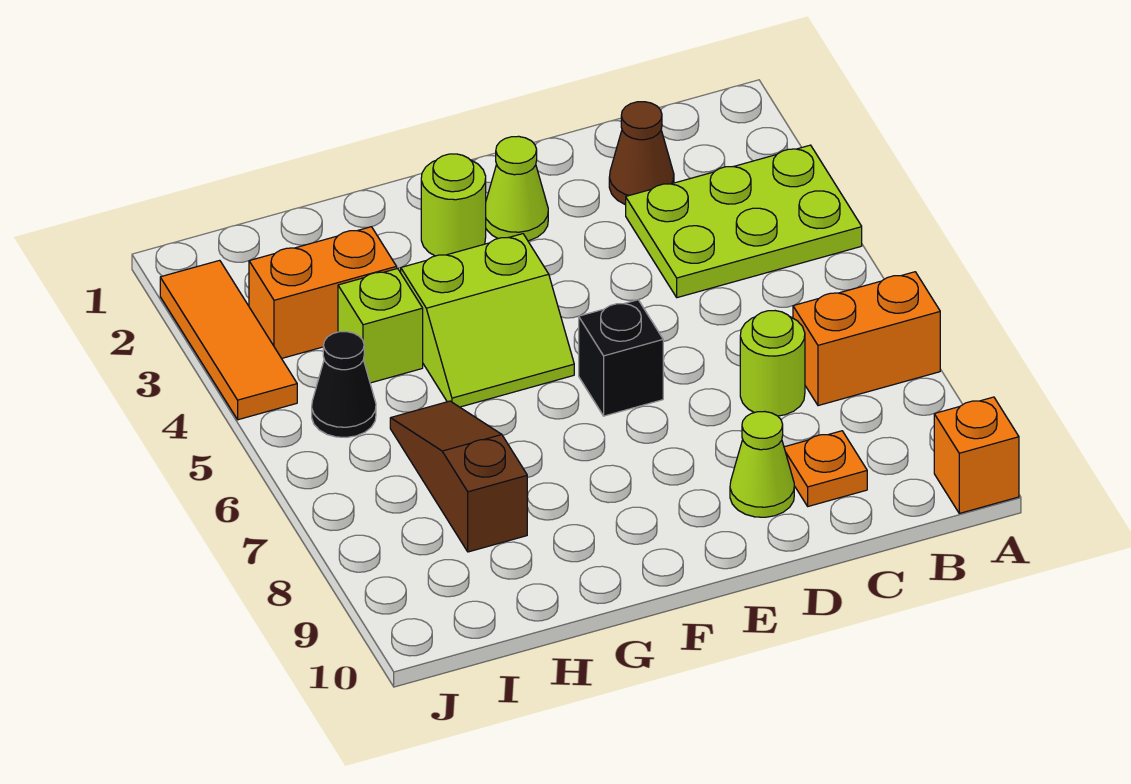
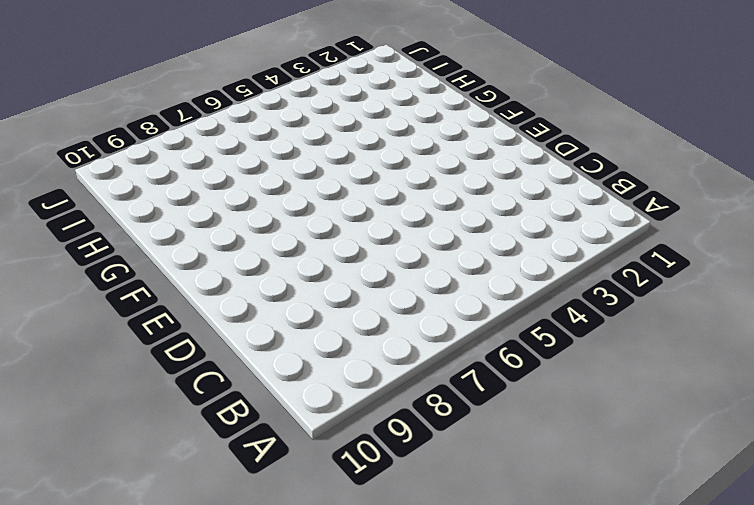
none -> lime plate A3:C4 level 1
none -> orange brick A7:B7 level 1
none -> orange brick A10 level 1

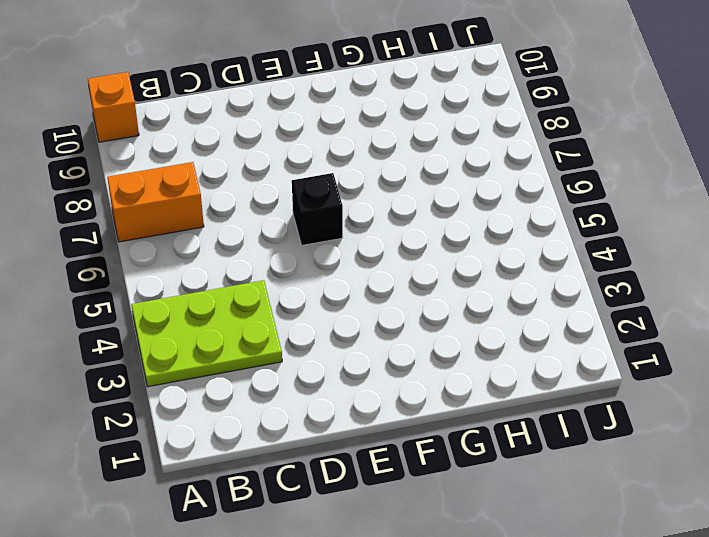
none -> brown cone C2 level 1
none -> lime round brick C7 level 1
none -> orange plate C9 level 1

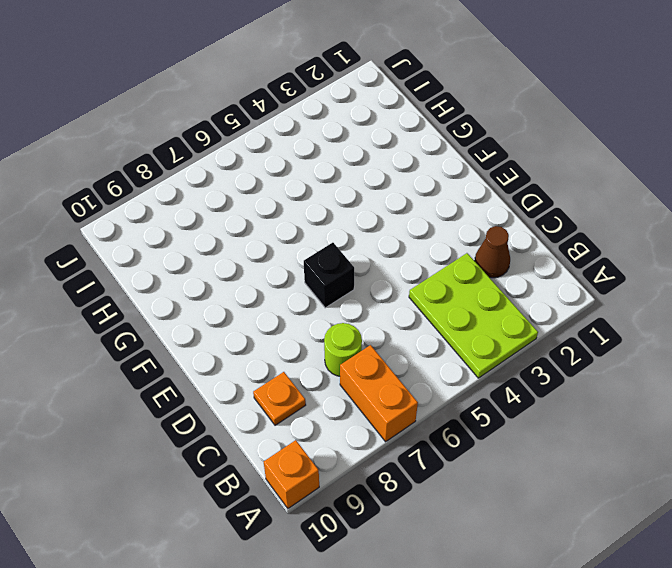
none -> lime cone D9 level 1
none -> lime cone E2 level 1
none -> lime round brick F2 level 1

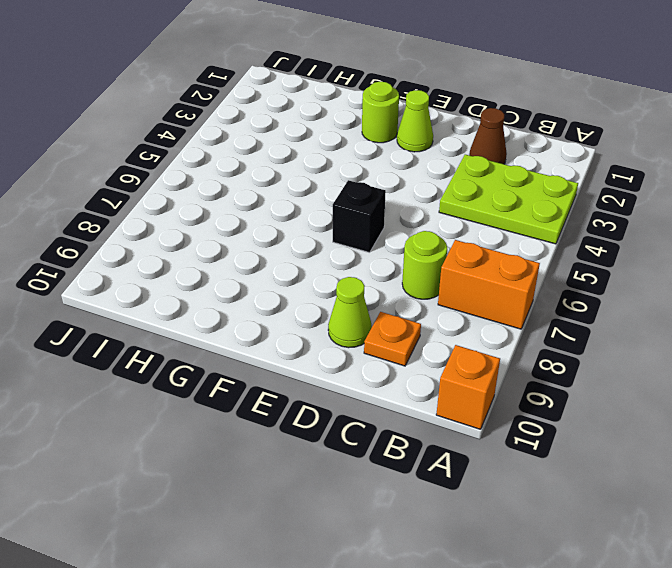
none -> lime slope F4:G5 level 1 top 4
none -> orange brick H3:I3 level 1
none -> lime brick H4 level 1

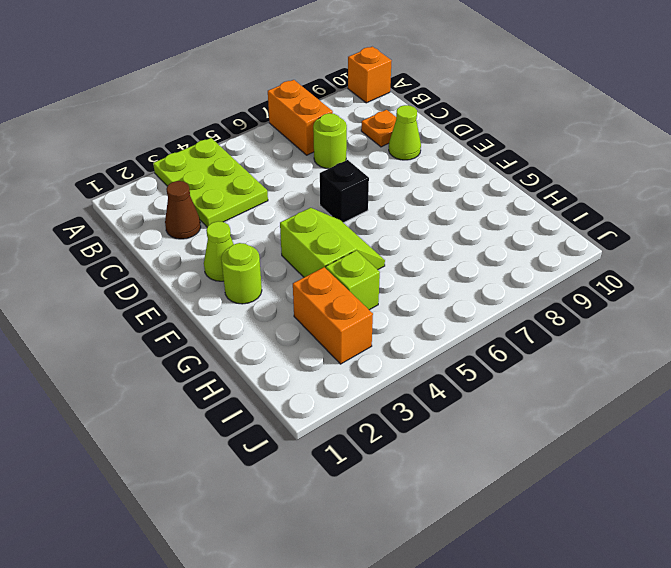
none -> brown slope H6:H8 level 1 top 8
none -> black cone I5 level 1
none -> orange tile J2:J4 level 1

